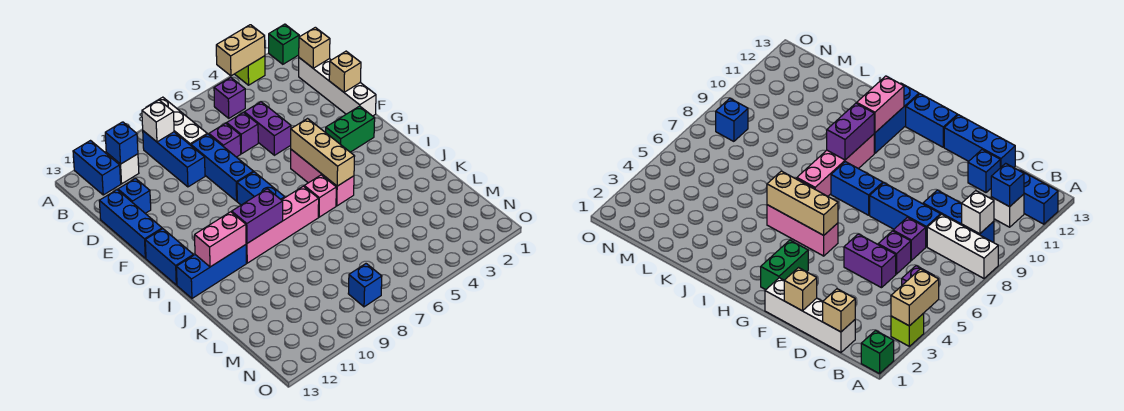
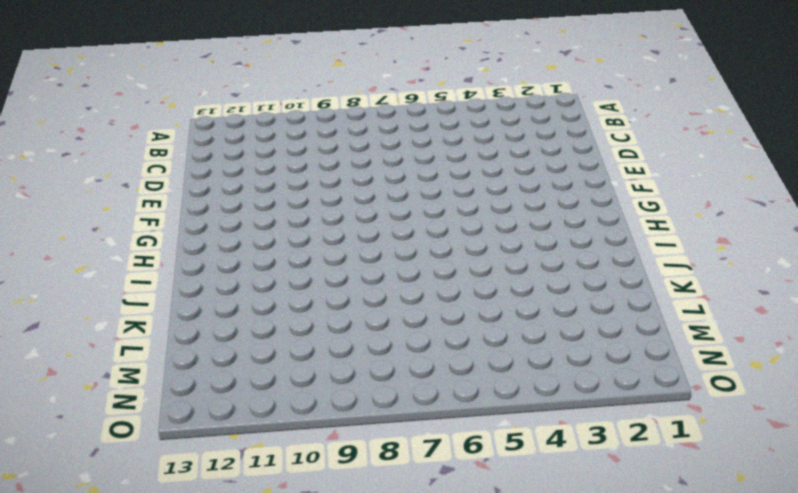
none -> green brick A1 level 1
none -> lime brick A3 level 1
none -> white brick A8:C8 level 1
none -> blue brick A12:B12 level 1

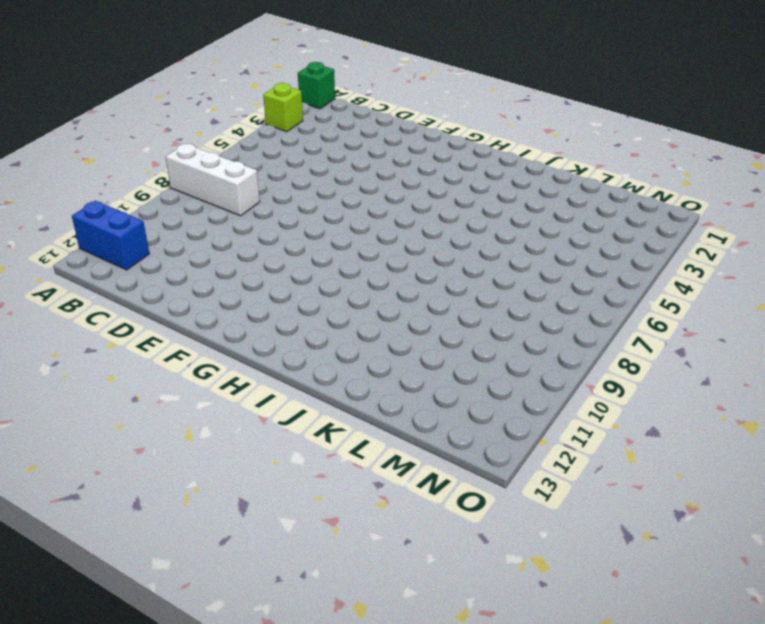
none -> purple brick B5 level 1
none -> blue brick B9:D9 level 1
none -> white brick B11 level 1
none -> white brick C1:F1 level 1

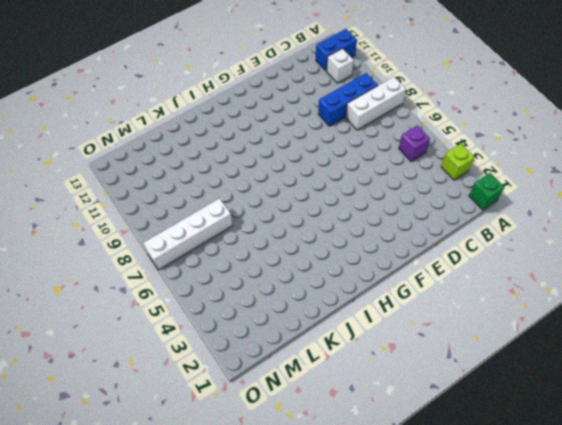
white brick L7:O7 level 1 -> white brick C1:F1 level 1
none -> purple brick D5:E5 level 1
none -> purple brick D6 level 1
none -> purple brick D7 level 1
none -> blue brick D8:F8 level 1

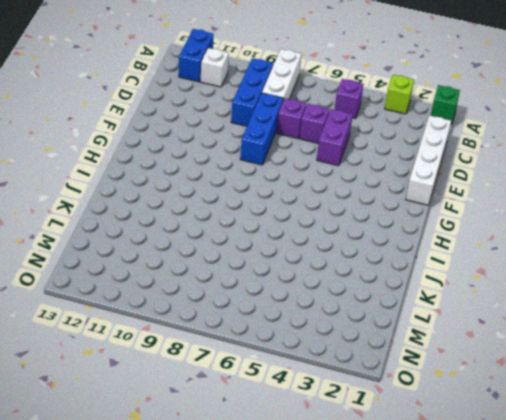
none -> blue brick D12 level 1
none -> blue brick D13:F13 level 1
none -> green brick G2:G3 level 1
none -> pink brick G5:I5 level 1

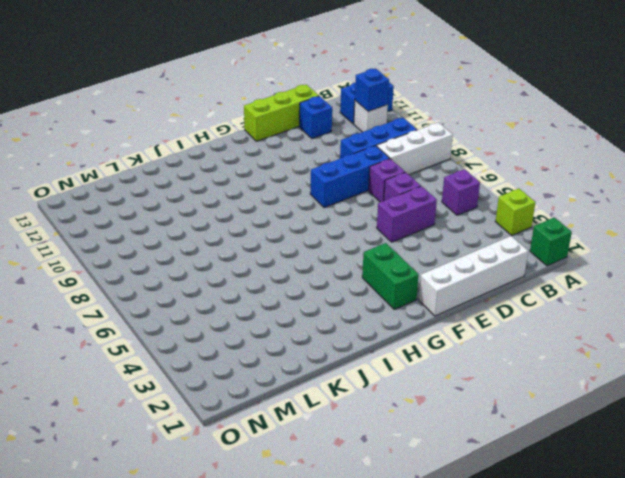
lime brick D13:F13 level 1 -> blue brick D13:F13 level 1
none -> pink brick G5:I5 level 1
none -> blue brick G8:H8 level 1
none -> blue brick G13:H13 level 1
none -> pink brick I6 level 1

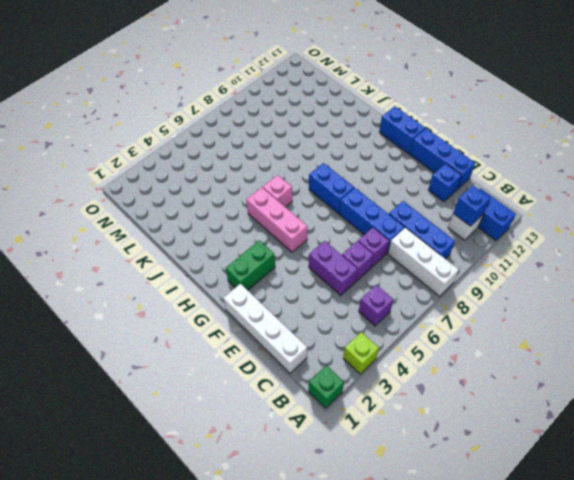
none -> pink brick I7:I10 level 1
none -> blue brick I11:I13 level 1
none -> blue brick N8 level 1
none -> tan brick A3:A4 level 2

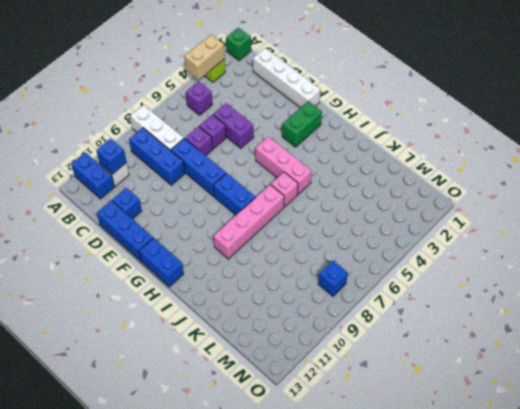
none -> blue brick I11:I13 level 1
none -> white brick B9 level 2
none -> tan brick C1 level 2
none -> tan brick E1 level 2

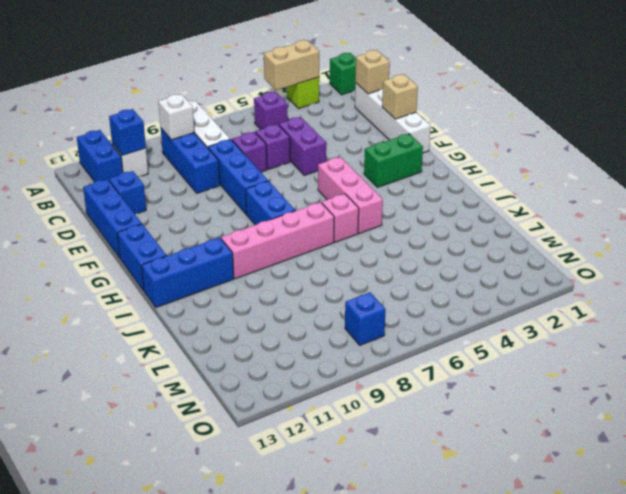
none -> tan brick G5:I5 level 2
none -> purple brick I9:I10 level 2
none -> pink brick I11:I12 level 2

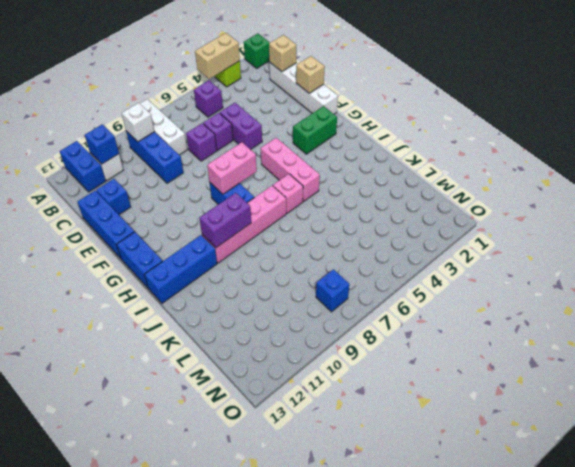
pink brick G7:G8 level 2 -> pink brick I11:I12 level 2
none -> blue brick D8:F8 level 1
none -> tan brick G5:I5 level 2

